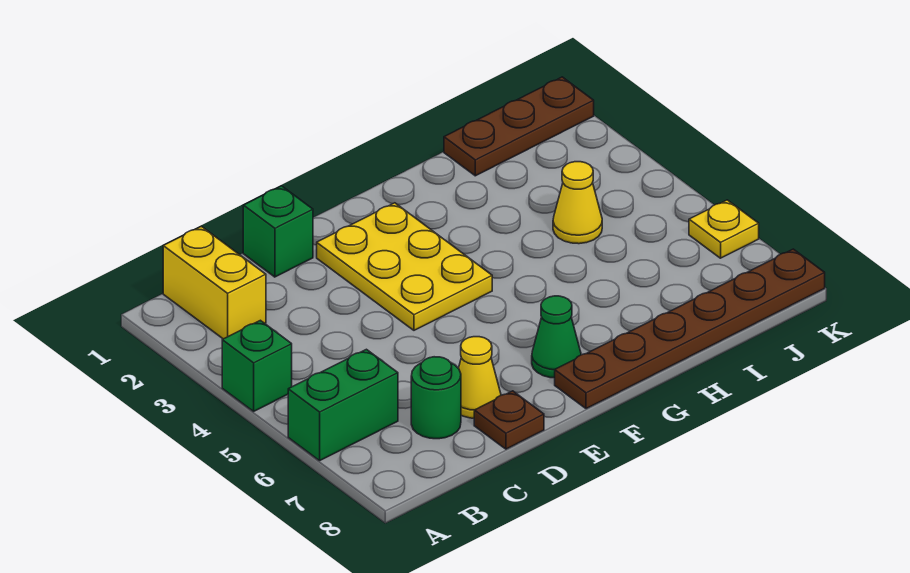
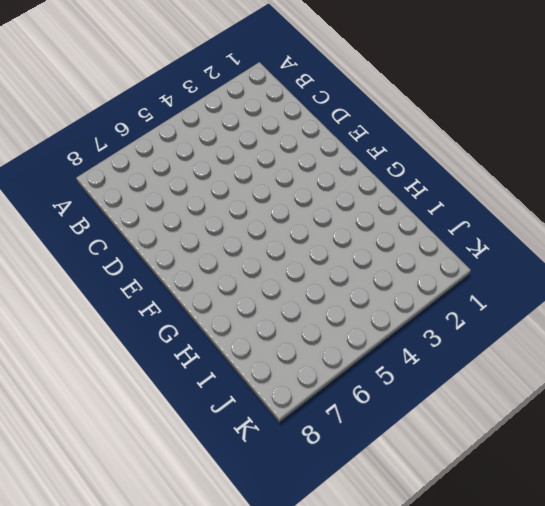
none -> green brick A4 level 1
none -> green brick A6:B6 level 1
none -> yellow brick B1:B2 level 1

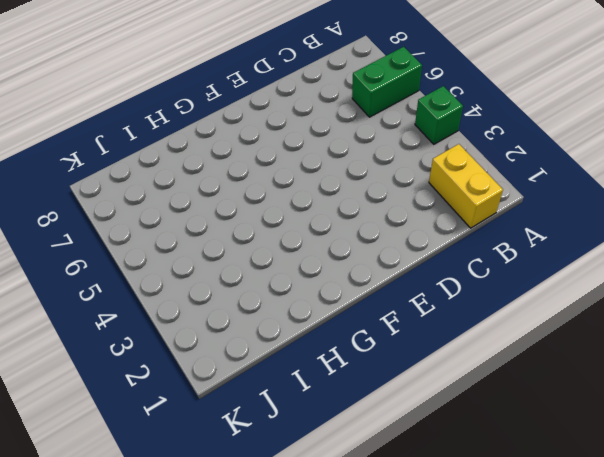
none -> green round brick C7 level 1
none -> green brick D1 level 1
none -> yellow cone D7 level 1

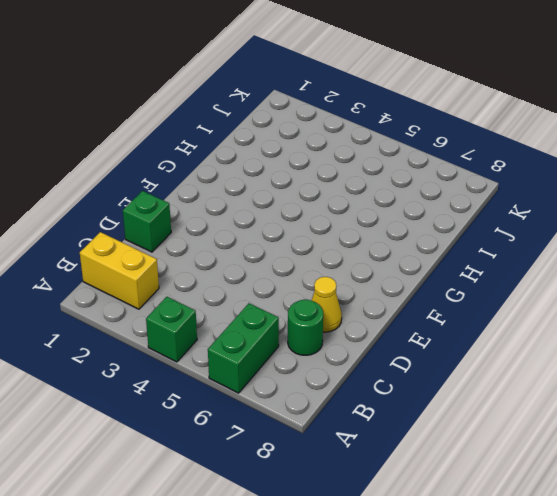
none -> brown plate D8 level 1
none -> yellow plate E2:F4 level 1
none -> green cone F7 level 1

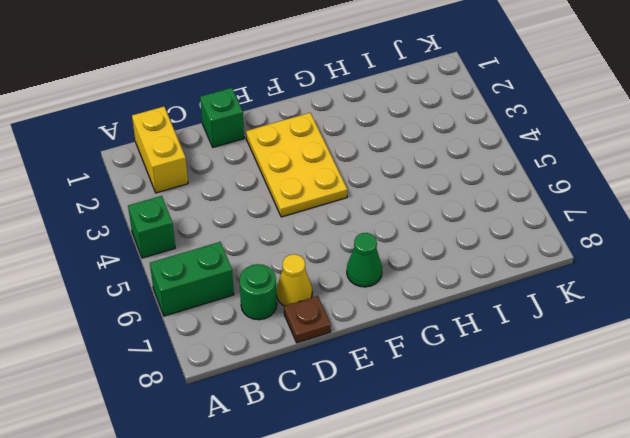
none -> brown plate F8:K8 level 1
none -> brown plate I1:K1 level 1
none -> yellow cone I4 level 1

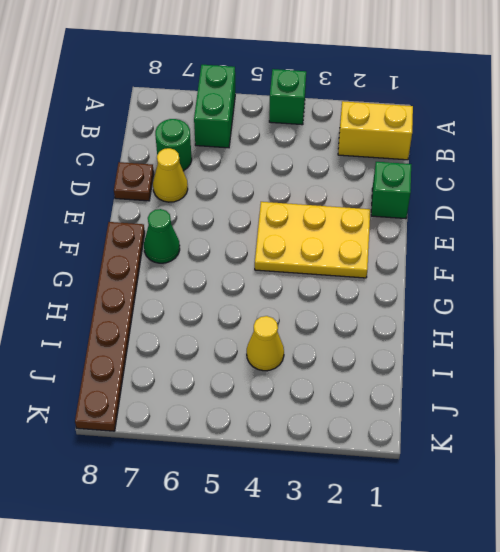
none -> brown plate I1:K1 level 1
none -> yellow plate K6 level 1

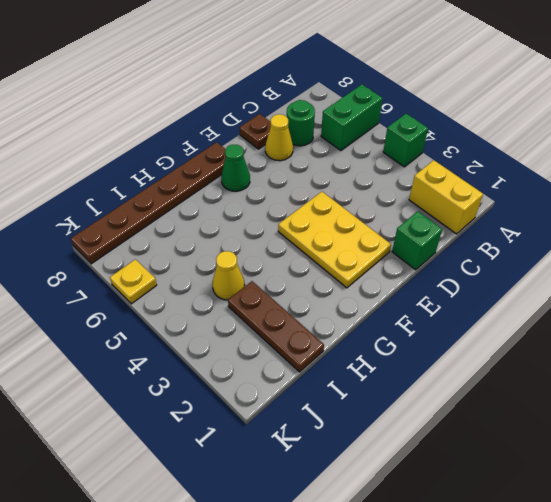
brown plate I1:I3 level 1 -> brown plate I1:K1 level 1

